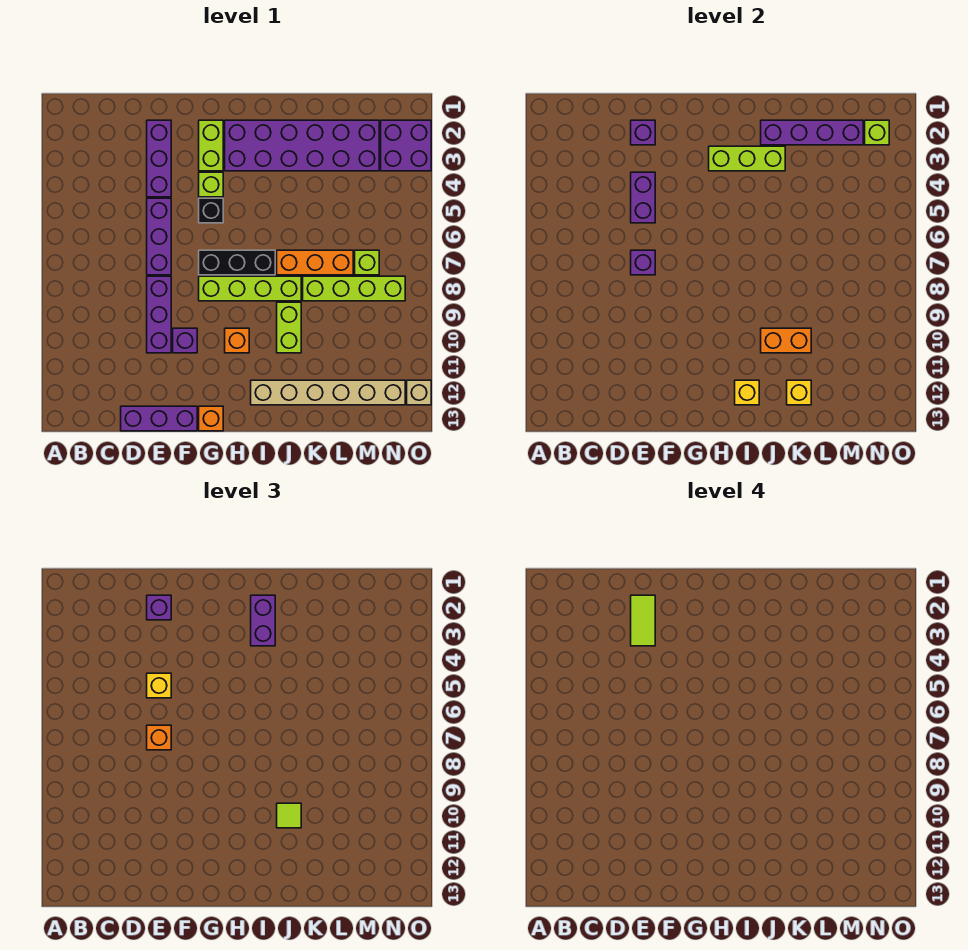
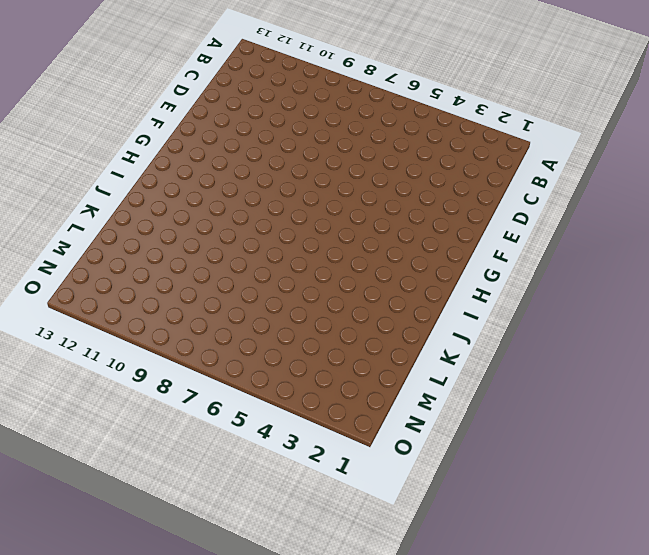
none -> purple brick D13:F13 level 1
none -> purple brick E2:E4 level 1
none -> purple brick E5:E7 level 1
none -> purple brick E8:E10 level 1

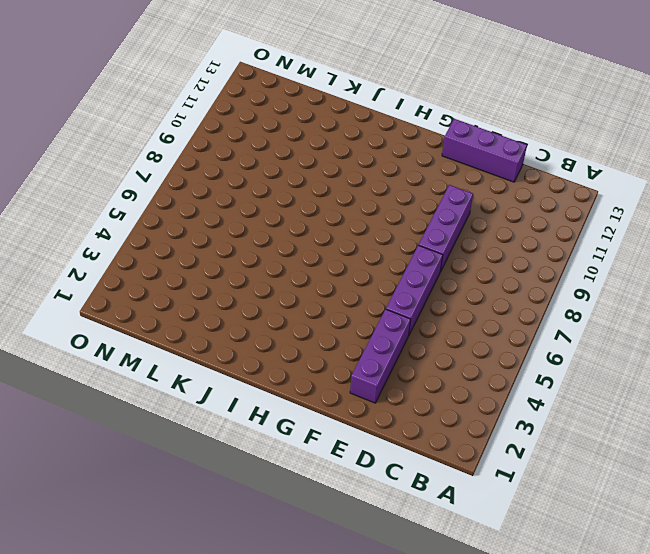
none -> purple brick F10 level 1
none -> lime brick G2:G3 level 1
none -> lime brick G4 level 1
none -> black brick G5 level 1

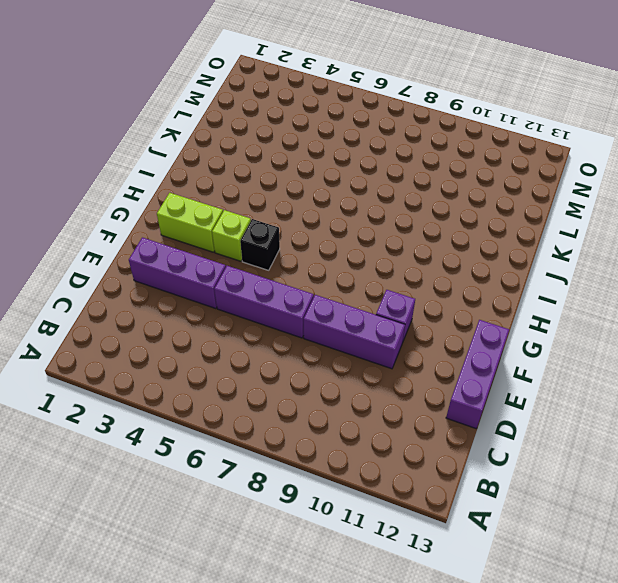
none -> black brick G7:I7 level 1
none -> lime brick G8:J8 level 1
none -> orange brick G13 level 1
none -> purple brick H2:M3 level 1

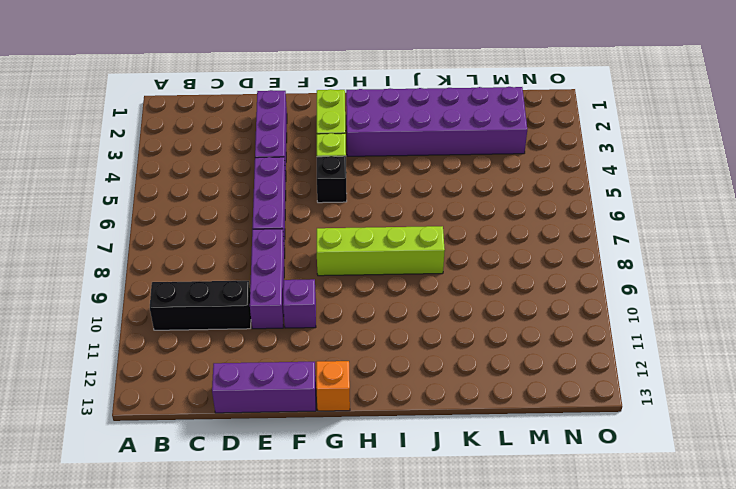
black brick B10:D10 level 1 -> black brick G7:I7 level 1
none -> orange brick H10 level 1
none -> tan brick I12:N12 level 1
none -> orange brick J7:L7 level 1
none -> lime brick J9:J10 level 1

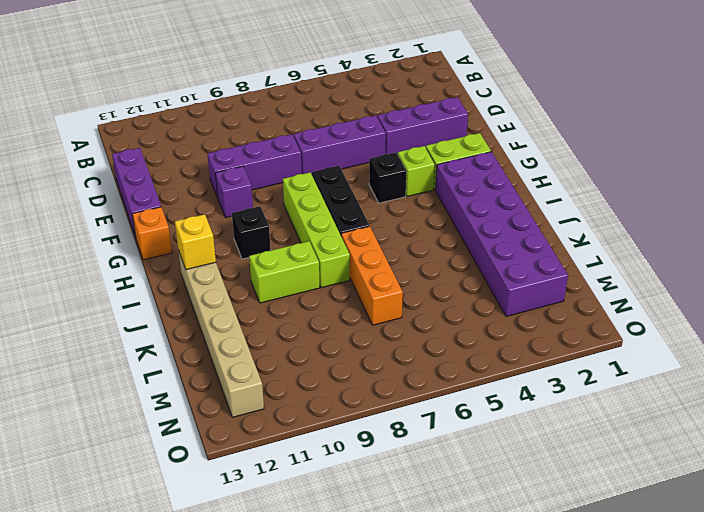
black brick H10 level 1 -> orange brick H10 level 1
none -> lime brick K8:N8 level 1
none -> lime brick M7 level 1
none -> purple brick N2:O3 level 1
none -> tan brick O12 level 1

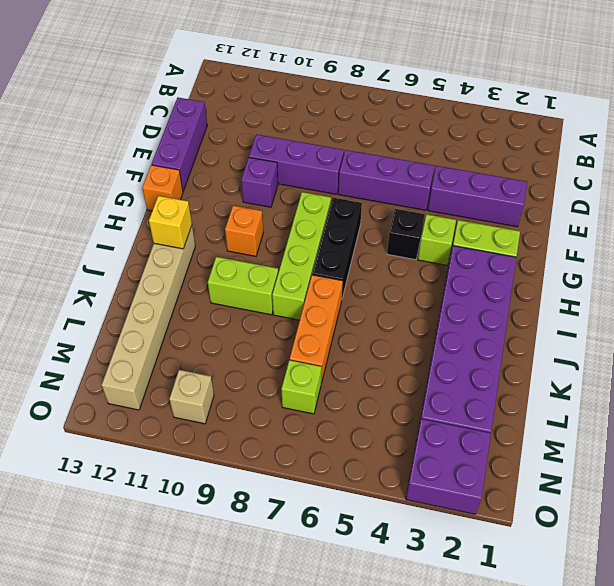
tan brick N10 level 1 -> tan brick O12 level 1
none -> lime brick K8:N8 level 1
none -> purple brick E2 level 2
none -> purple brick E4:E5 level 2
none -> purple brick E7 level 2

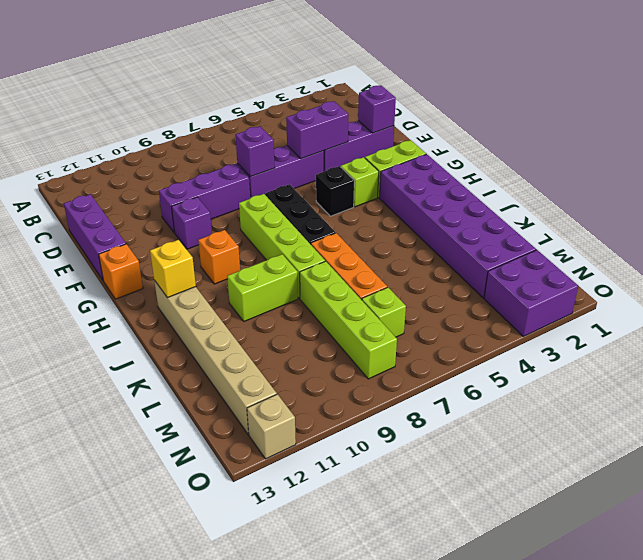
none -> lime brick H3:J3 level 2
none -> purple brick J2:M2 level 2
none -> orange brick J10:K10 level 2
none -> yellow brick K12 level 2

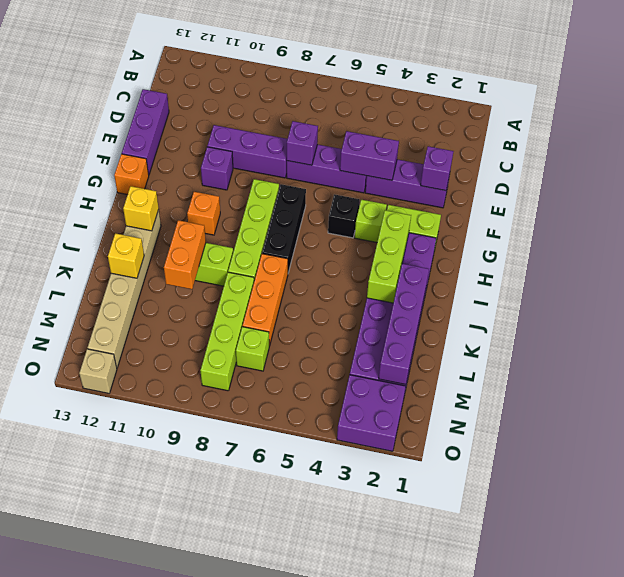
none -> lime brick N2 level 2
none -> purple brick E2 level 3
none -> yellow brick E5 level 3
none -> orange brick E7 level 3

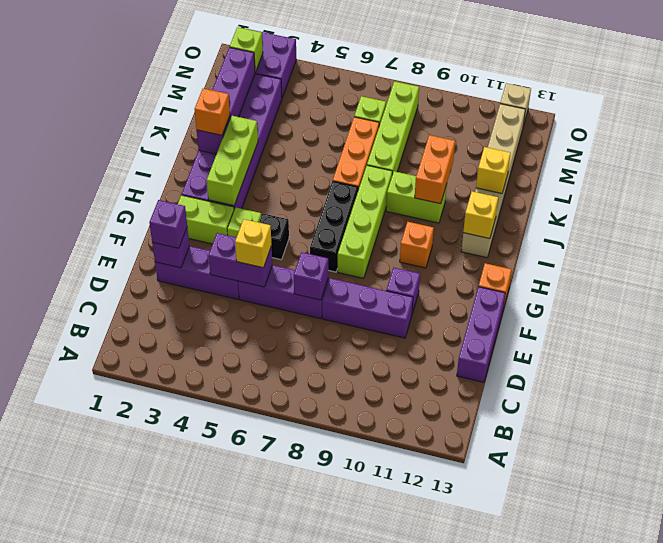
orange brick J2 level 3 -> orange brick E7 level 3
none -> purple brick I2:I3 level 3
none -> lime tile J10 level 3
none -> lime tile E2:E3 level 4

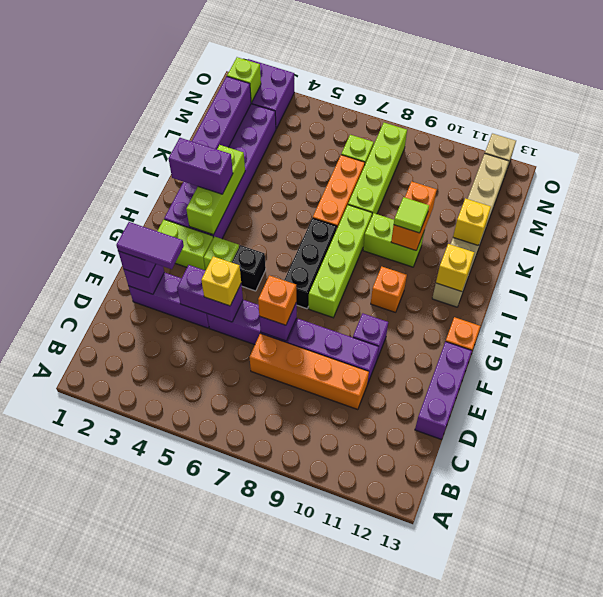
orange brick D7:D10 level 1 -> none
purple tile E2:E3 level 4 -> lime tile E2:E3 level 4

